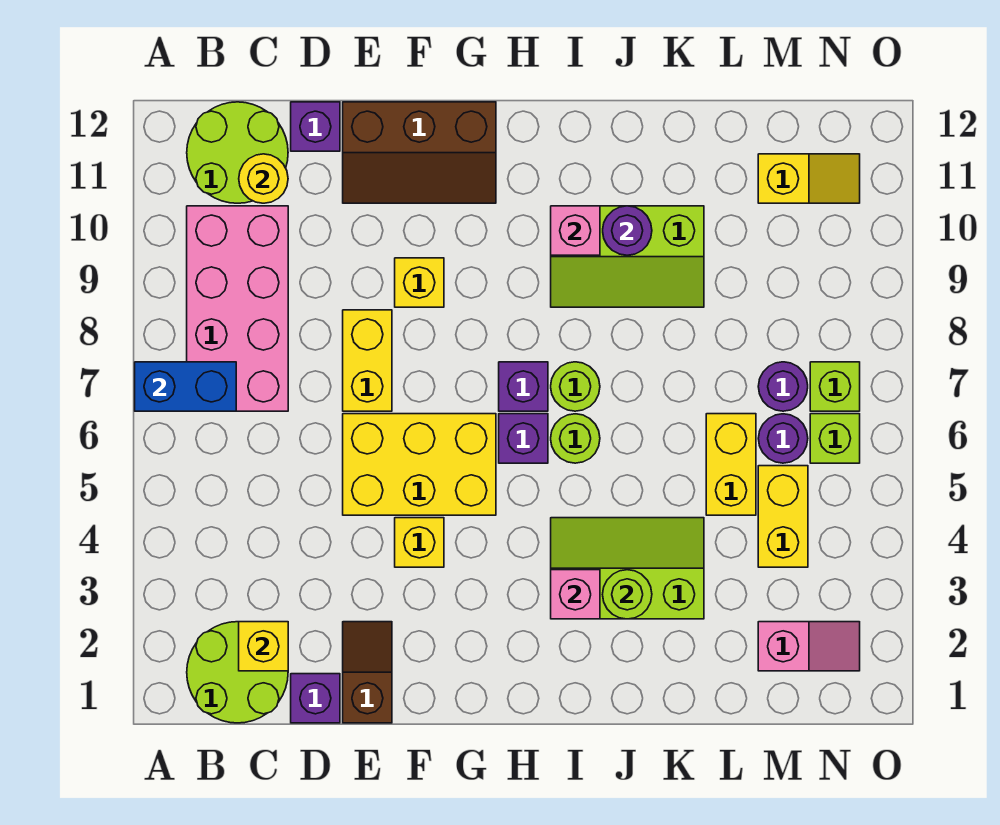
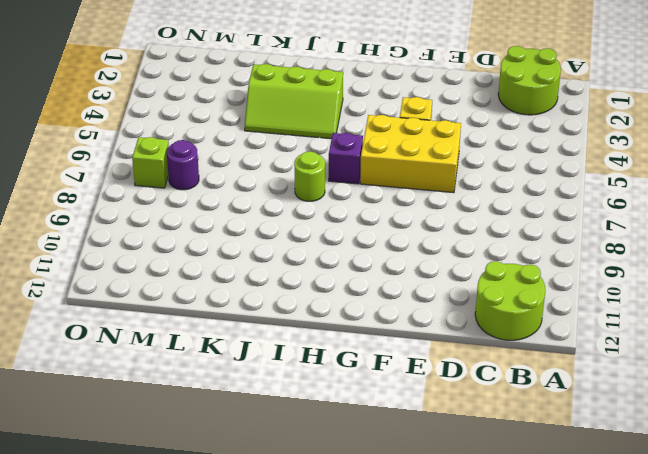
none -> pink brick B7:C10 level 1
none -> purple brick D1 level 1
none -> purple brick D12 level 1
none -> brown slope E1:E2 level 1 top 1

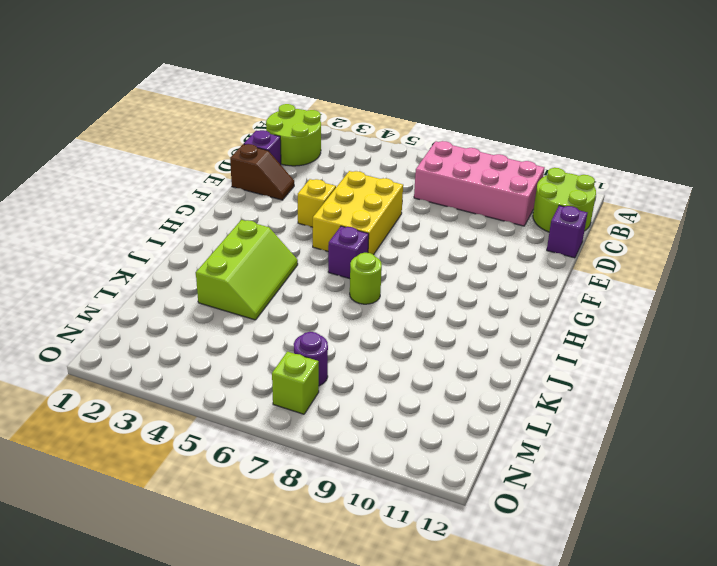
none -> yellow brick E7:E8 level 1
none -> brown slope E11:G12 level 1 top 12
none -> yellow brick F9 level 1
none -> purple brick H7 level 1

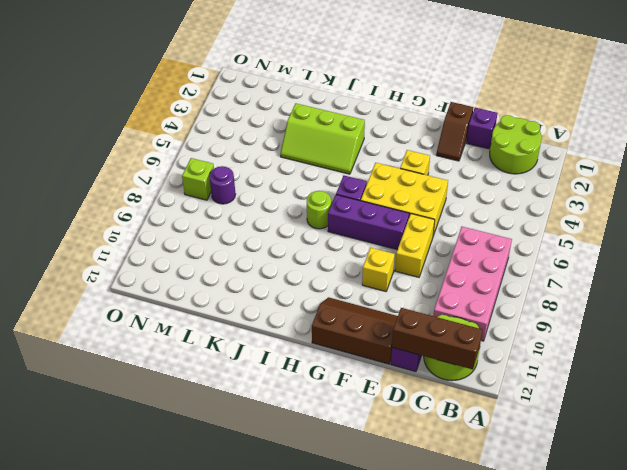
brown brick B12:D12 level 2 -> none
purple brick F7:H7 level 1 -> purple brick H7 level 1
none -> lime round brick I6 level 1
none -> lime slope I9:K10 level 1 top 10
none -> yellow brick L5:L6 level 1
none -> pink slope M2:N2 level 1 top M

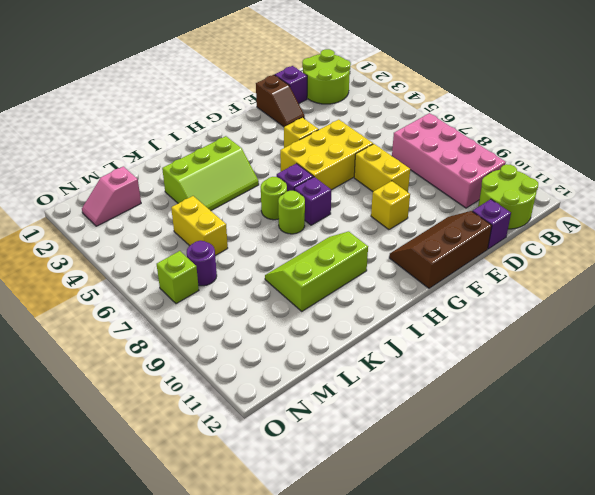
none -> yellow brick M4:M5 level 1
none -> purple round brick M6 level 1
none -> yellow slope M11:N11 level 1 top M
none -> lime brick N6 level 1

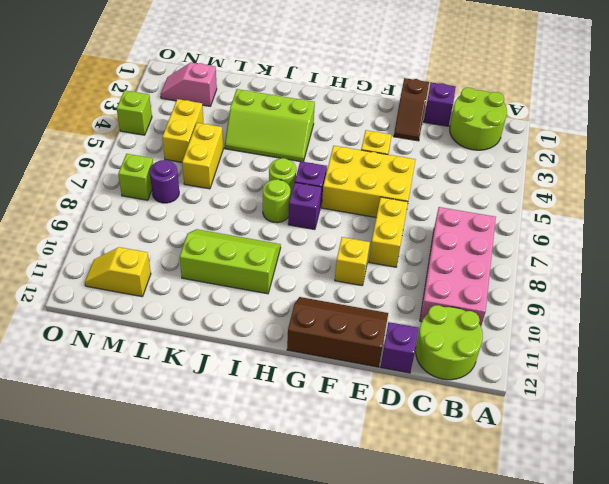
lime brick O4 level 1 -> lime brick N6 level 1
none -> purple round brick M6 level 1
none -> blue brick A7:B7 level 2
none -> yellow brick C2 level 2
none -> yellow round brick C11 level 2

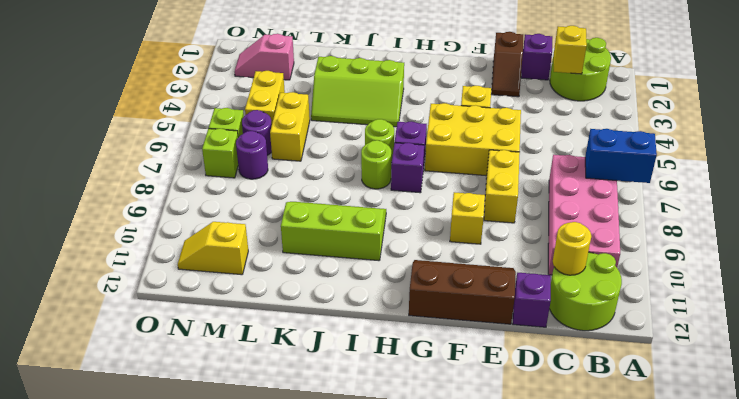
none -> pink brick I3 level 2
none -> pink brick I10 level 2
none -> lime round brick J3 level 2
none -> purple round brick J10 level 2

